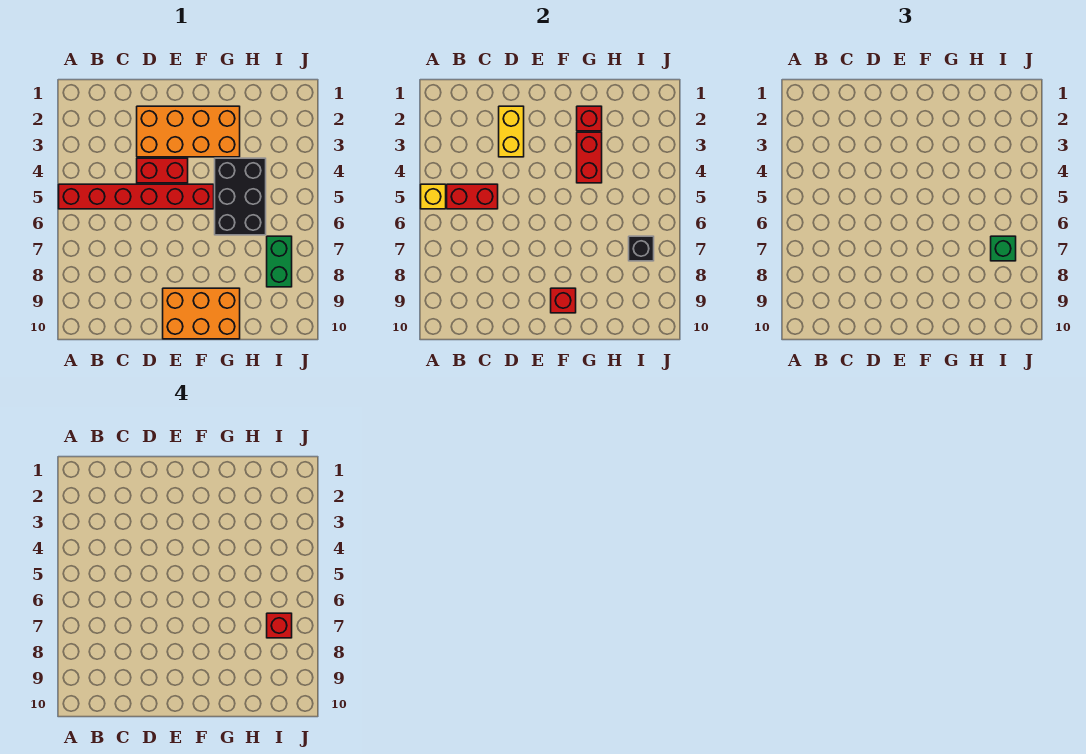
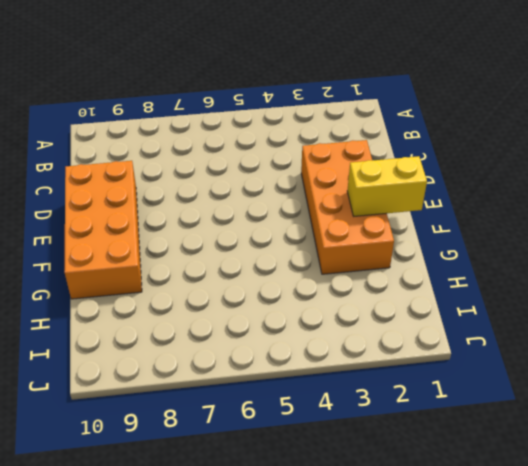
orange brick D9:G10 level 1 -> orange brick E9:G10 level 1
yellow brick F1:F2 level 2 -> yellow brick D2:D3 level 2
none -> red brick A5:F5 level 1
none -> red brick D4:E4 level 1
none -> black brick G4:H6 level 1

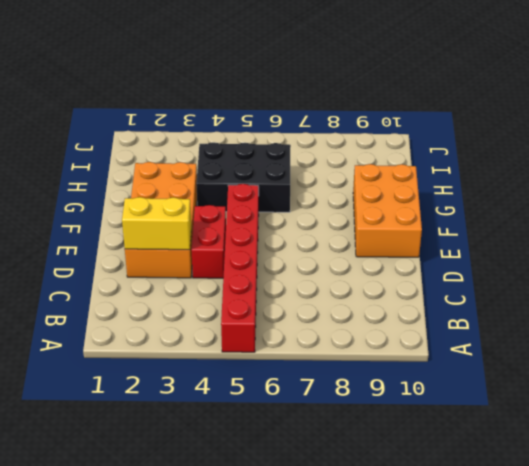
none -> green brick I7:I8 level 1
none -> yellow brick A5 level 2
none -> red brick B5:C5 level 2

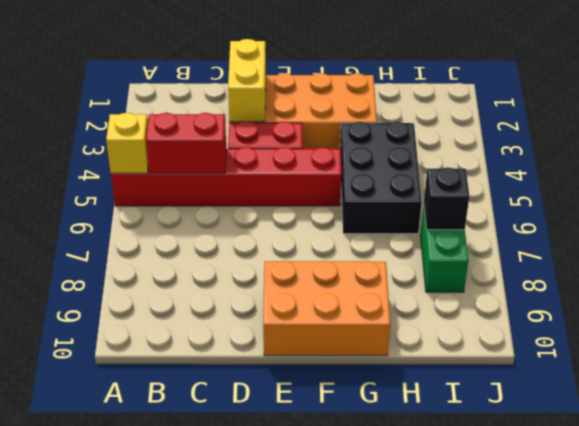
none -> red brick F9 level 2
none -> red brick G2 level 2
none -> red brick G3:G4 level 2

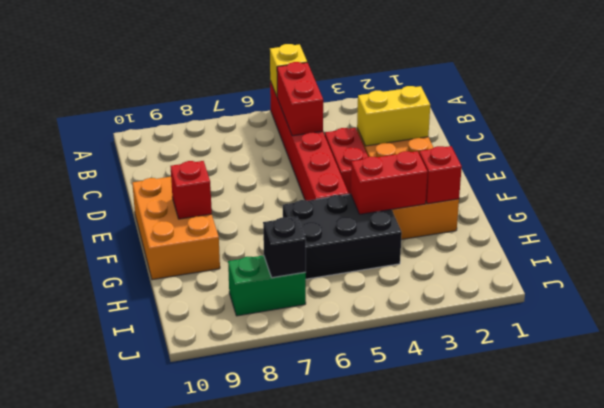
none -> green brick I7 level 3
none -> red brick I7 level 4

